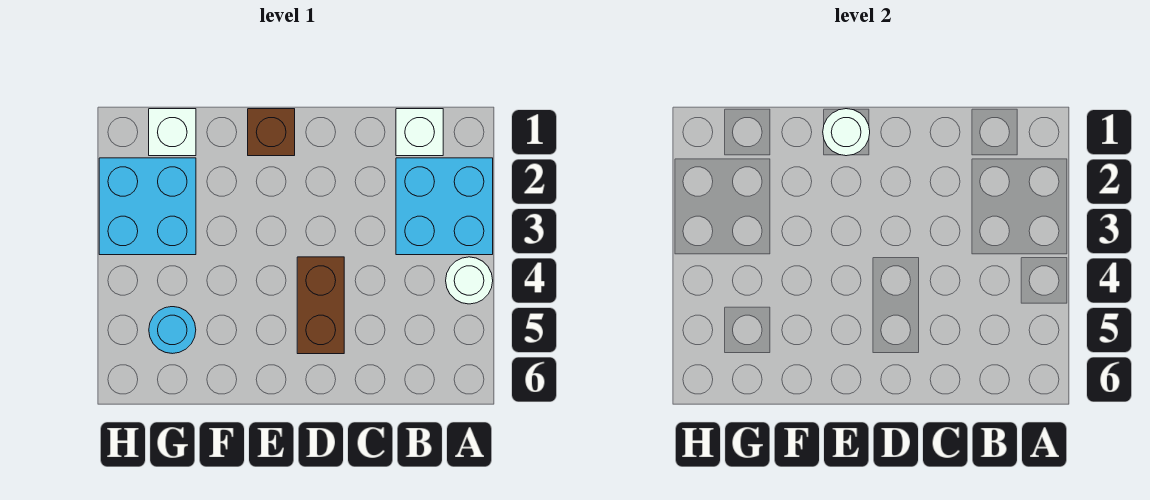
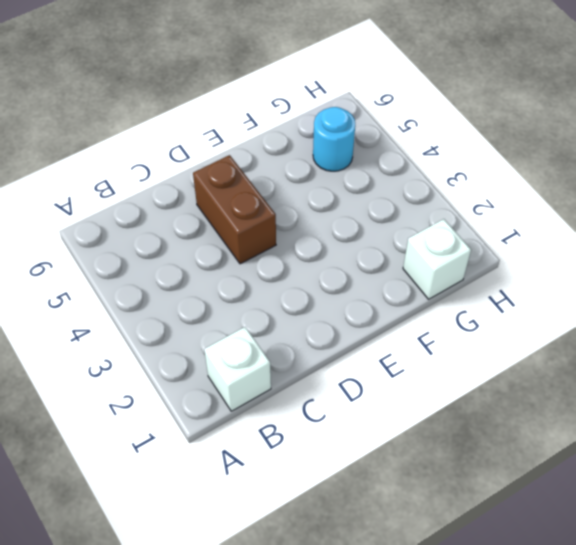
none -> cyan brick A2:B3 level 1
none -> white round brick A4 level 1

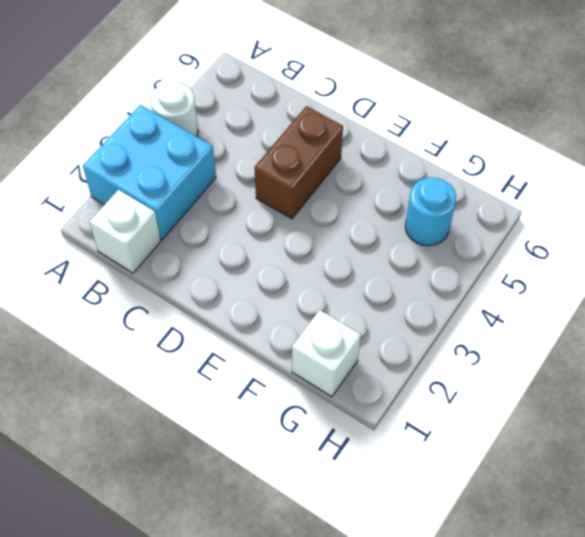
none -> brown brick E1 level 1
none -> cyan brick G2:H3 level 1

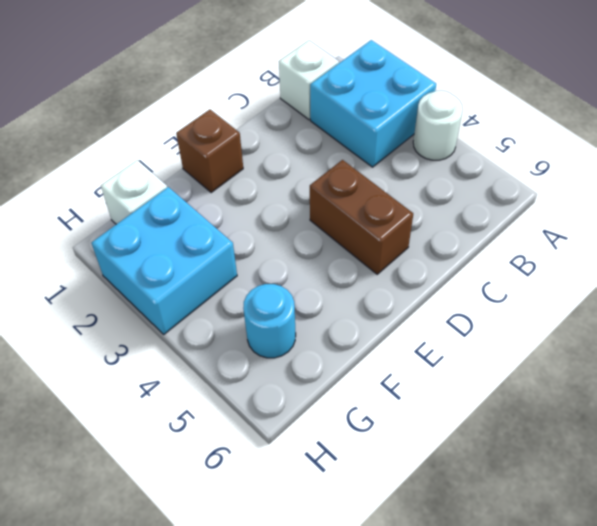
none -> white round brick E1 level 2

